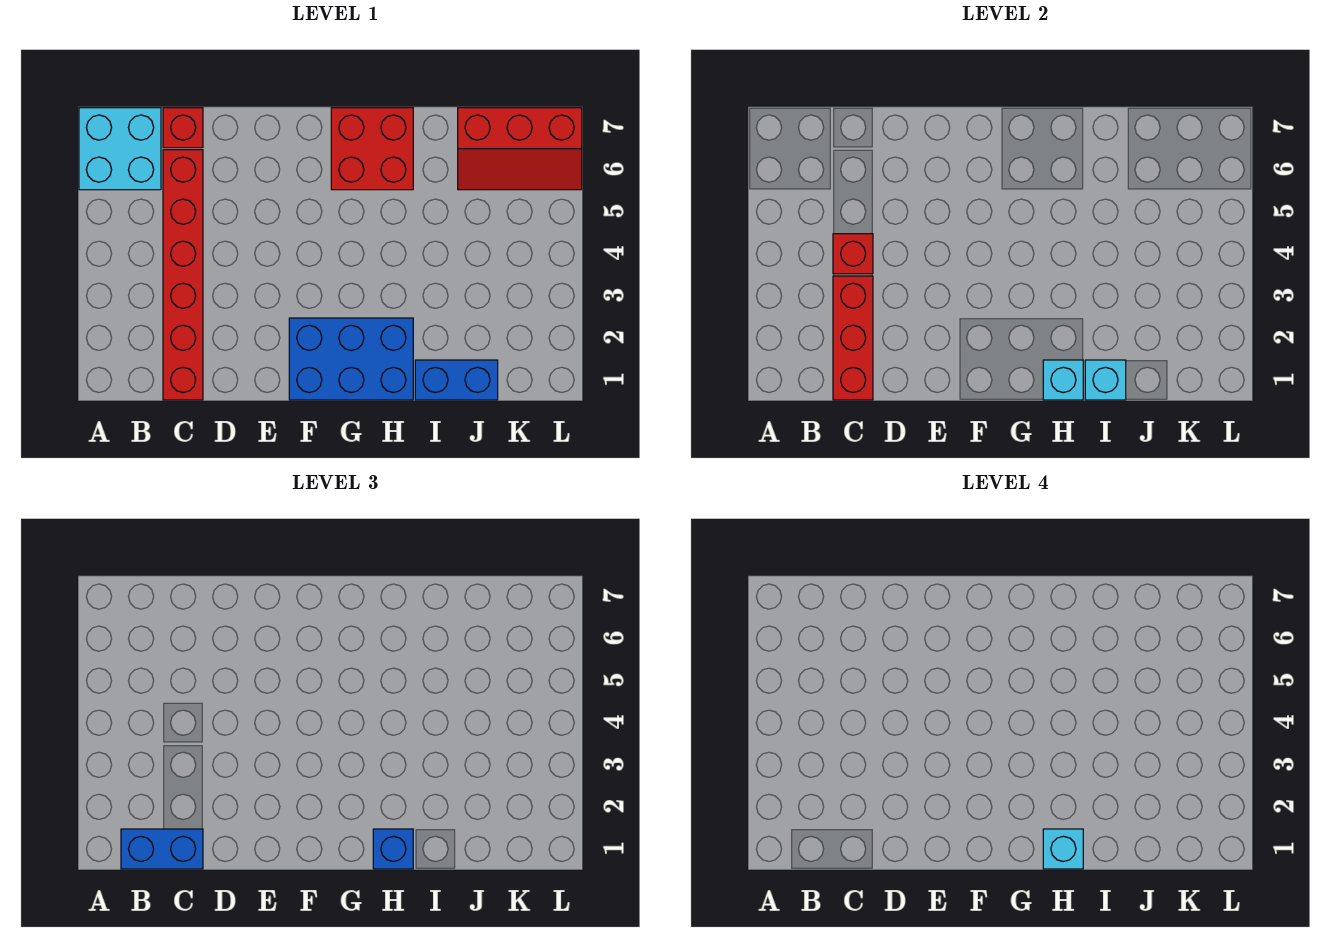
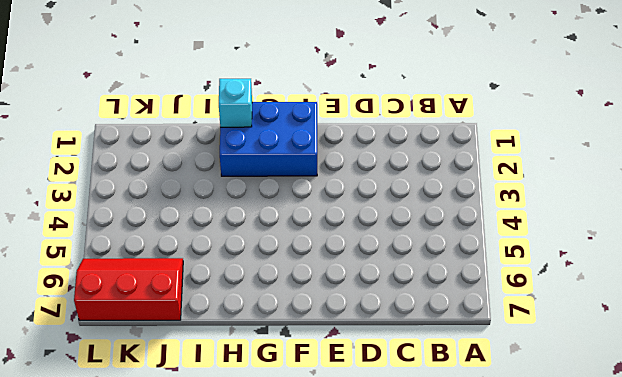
none -> cyan brick A6:B7 level 1
none -> red brick C1:C6 level 1
none -> red brick C7 level 1

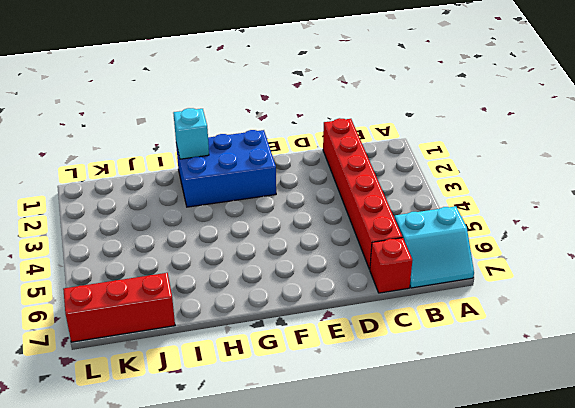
cyan slope A6:B7 level 1 top 6 -> cyan brick A6:B7 level 1
none -> red brick G6:H7 level 1
none -> blue brick I1:J1 level 1
none -> red brick C1:C3 level 2

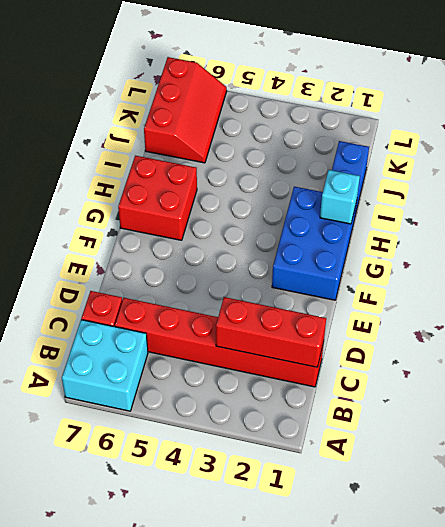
none -> red brick C4 level 2
none -> cyan brick I1 level 2
none -> blue brick B1:C1 level 3

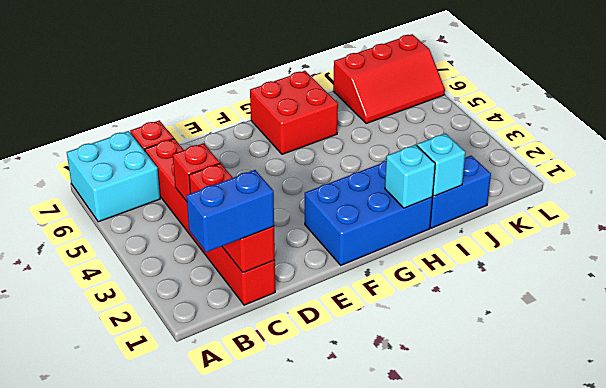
none -> blue brick H1 level 3
none -> cyan brick H1 level 4

